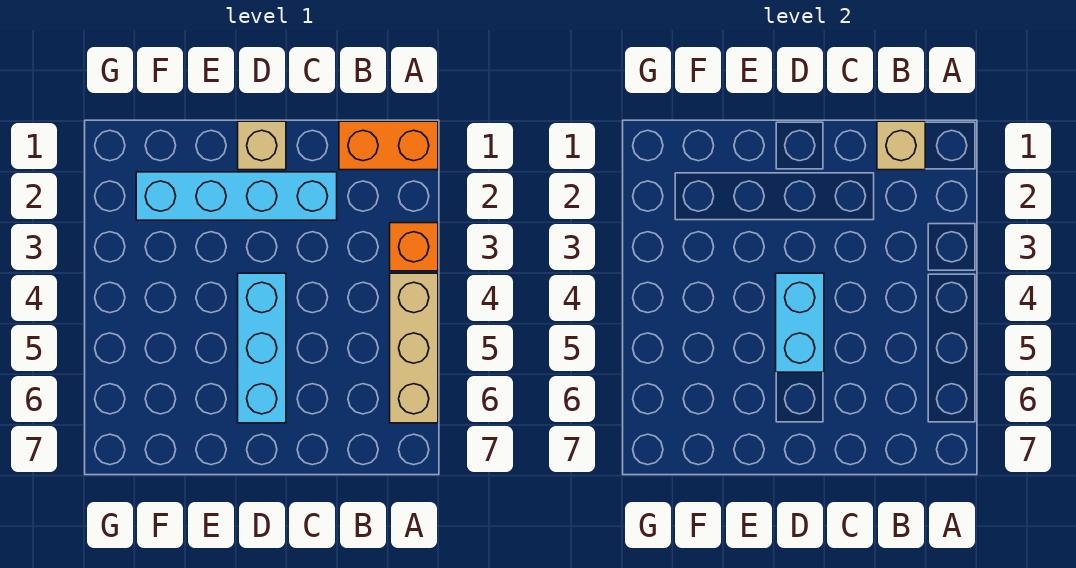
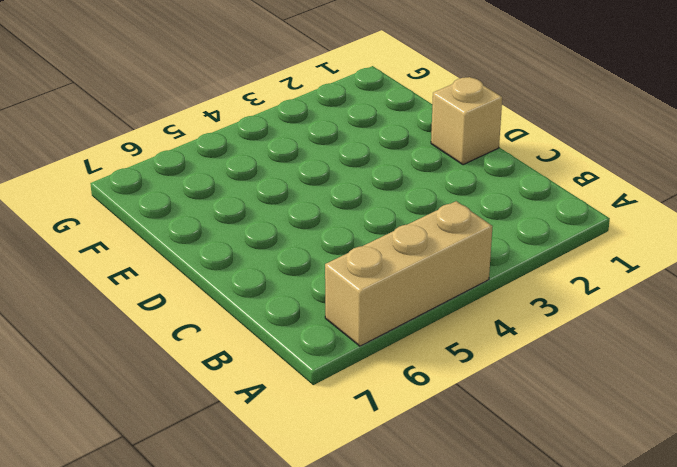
none -> orange brick A1:B1 level 1
none -> orange brick A3 level 1

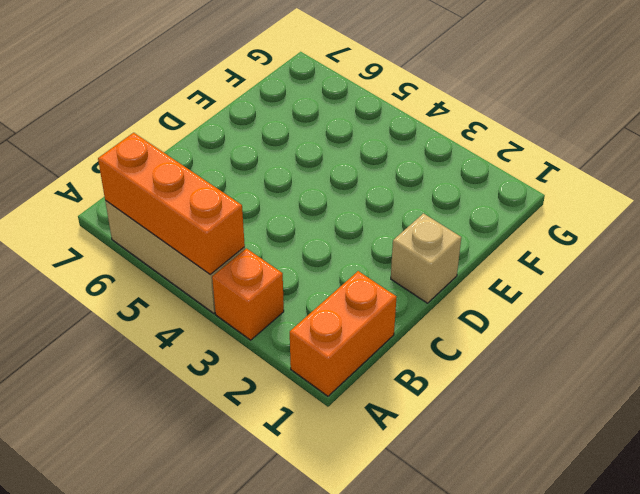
orange brick A4:A6 level 2 -> none
none -> cyan brick C2:F2 level 1
none -> cyan brick D4:D6 level 1

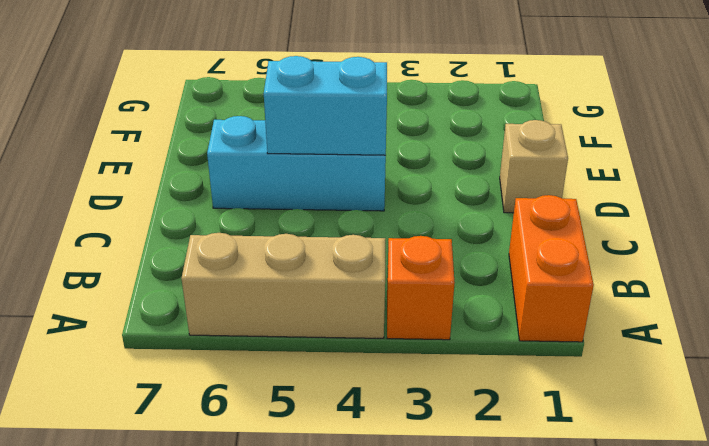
none -> cyan brick C2:F2 level 1
none -> tan brick B1 level 2

